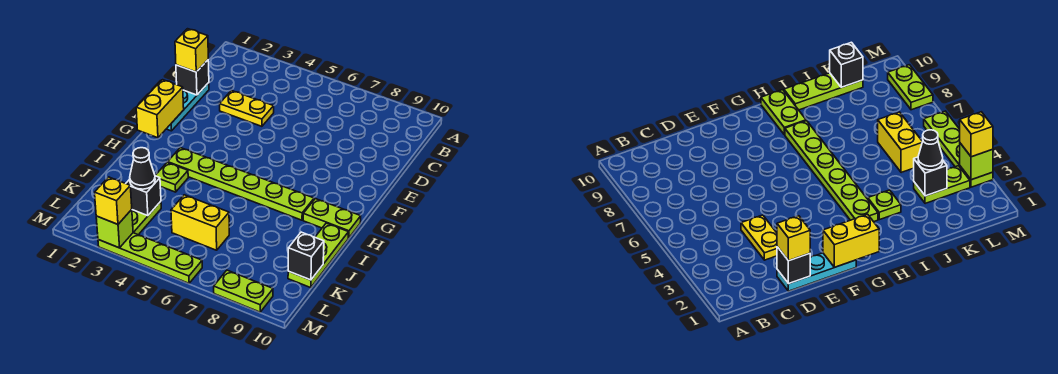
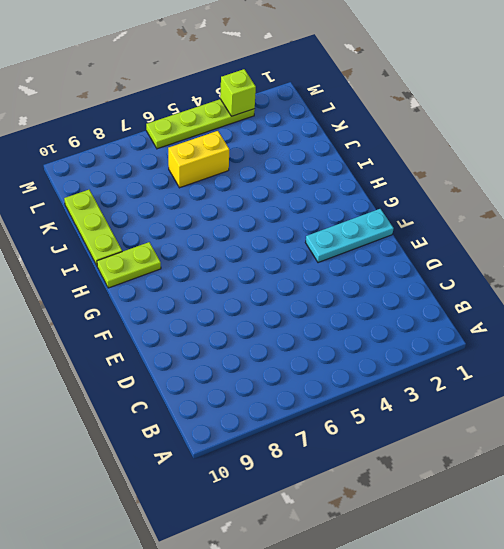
cyan plate F1:F3 level 1 -> cyan plate D1:F1 level 1
none -> yellow plate D3:D4 level 1
none -> lime plate H3:H8 level 1
none -> lime plate I3 level 1

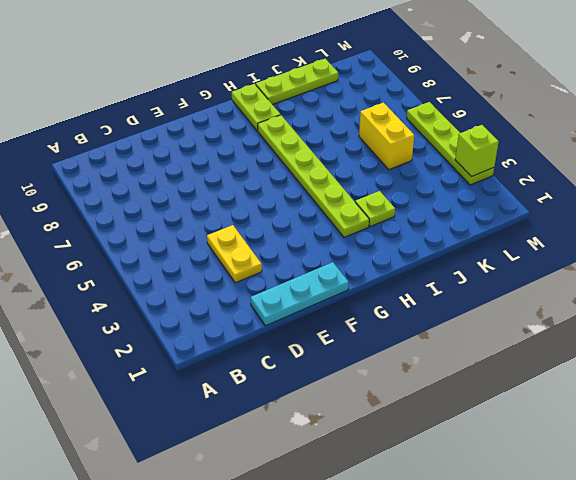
none -> lime plate K3:L3 level 1
none -> lime plate M8:M9 level 1
none -> black brick D1 level 2

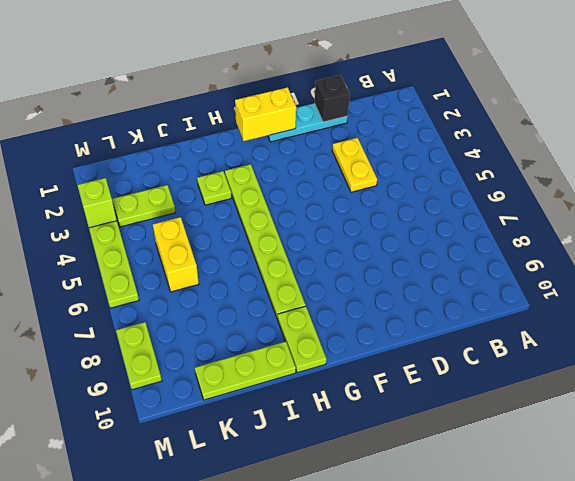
none -> black brick K3 level 2
none -> black brick K10 level 2
none -> yellow brick D1 level 3

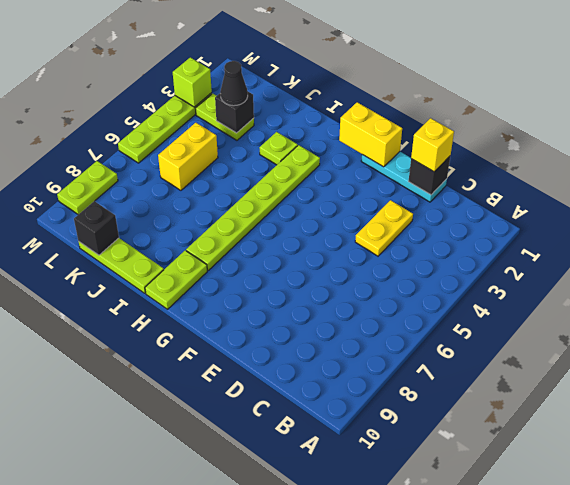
none -> yellow brick M3 level 3

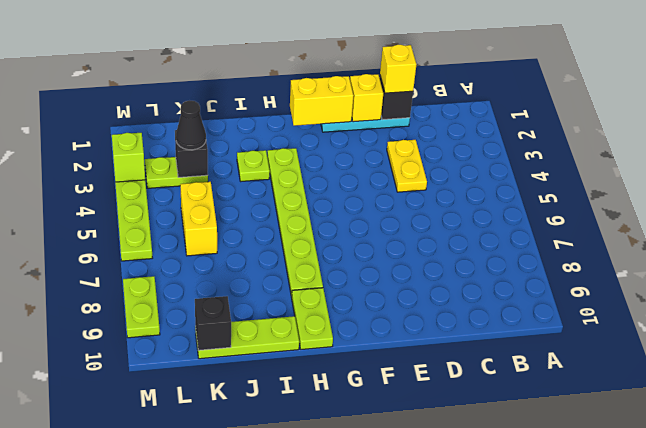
yellow brick E1 level 2 -> yellow brick M3 level 3

